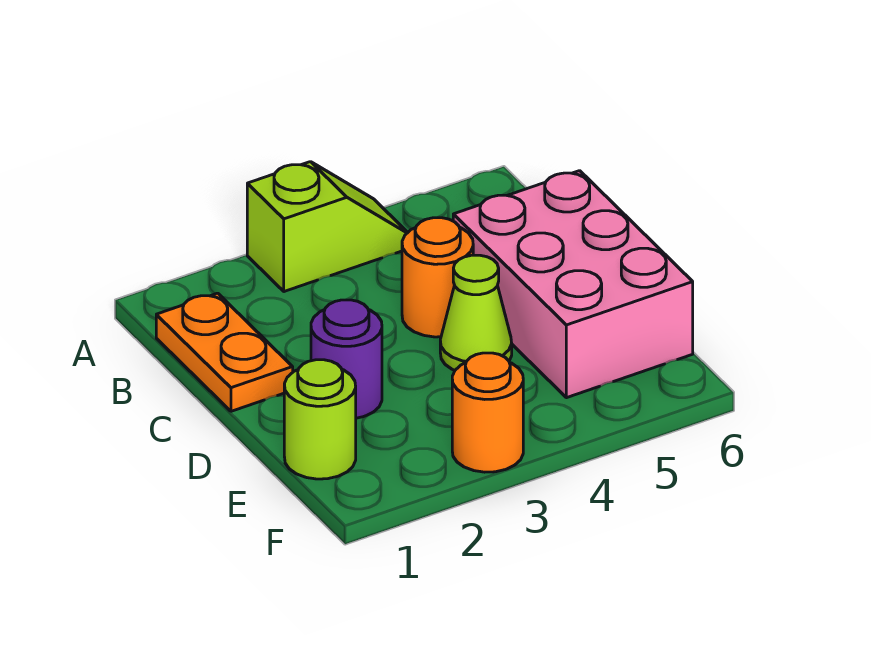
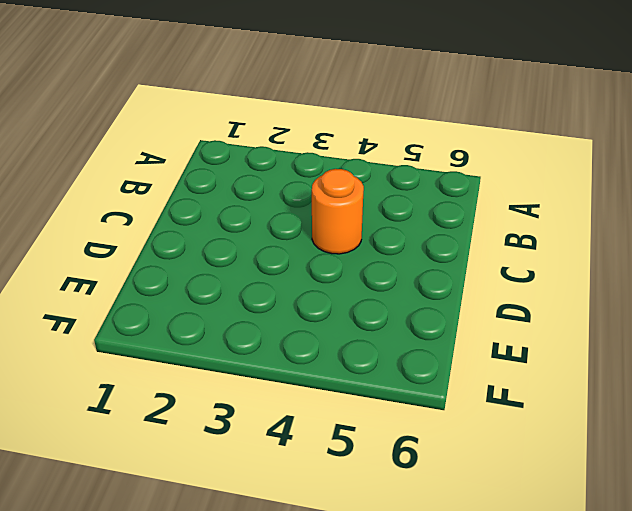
none -> lime slope A3:A4 level 1 top 3
none -> orange plate B1:C1 level 1

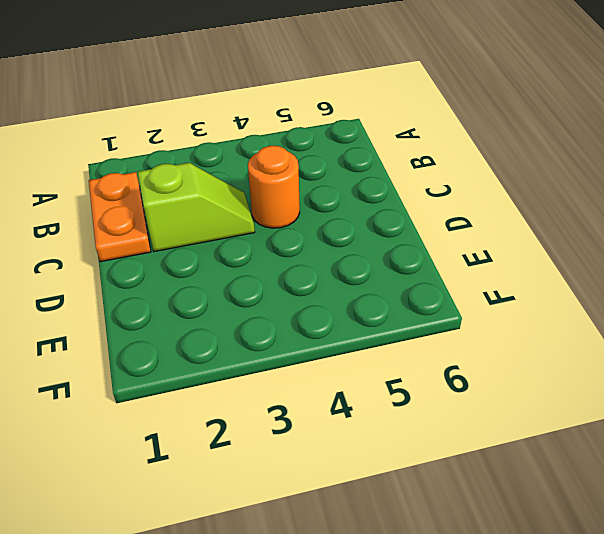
lime slope C2:C3 level 1 top 2 -> lime slope A3:A4 level 1 top 3
none -> pink brick C5:E6 level 1
none -> purple round brick D2 level 1

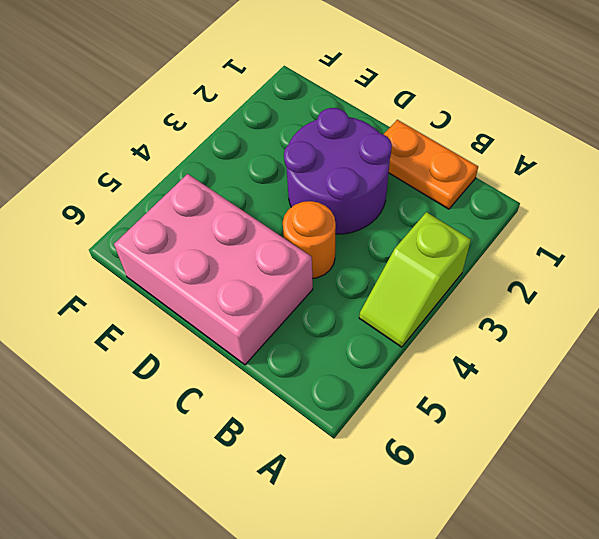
purple round brick C2:D3 level 1 -> purple round brick D2 level 1
none -> lime cone D4 level 1
none -> lime round brick E1 level 1

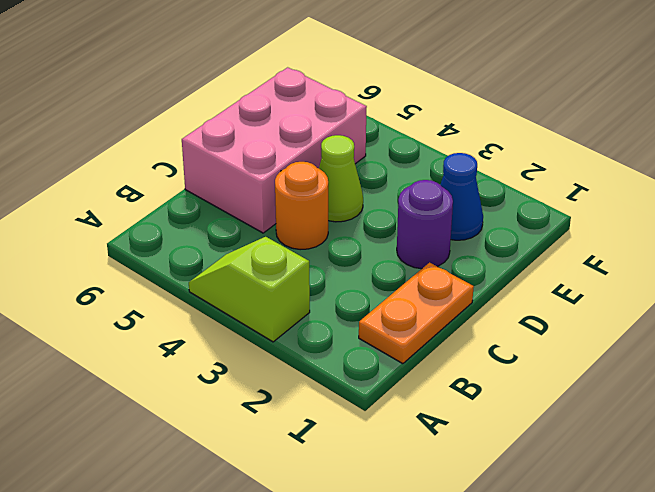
blue cone E2 level 1 -> none
none -> lime round brick E1 level 1
none -> orange round brick F3 level 1

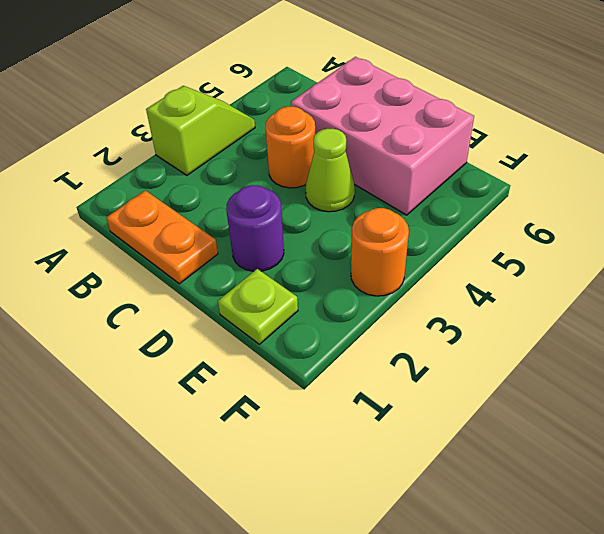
lime plate E1 level 1 -> lime round brick E1 level 1

